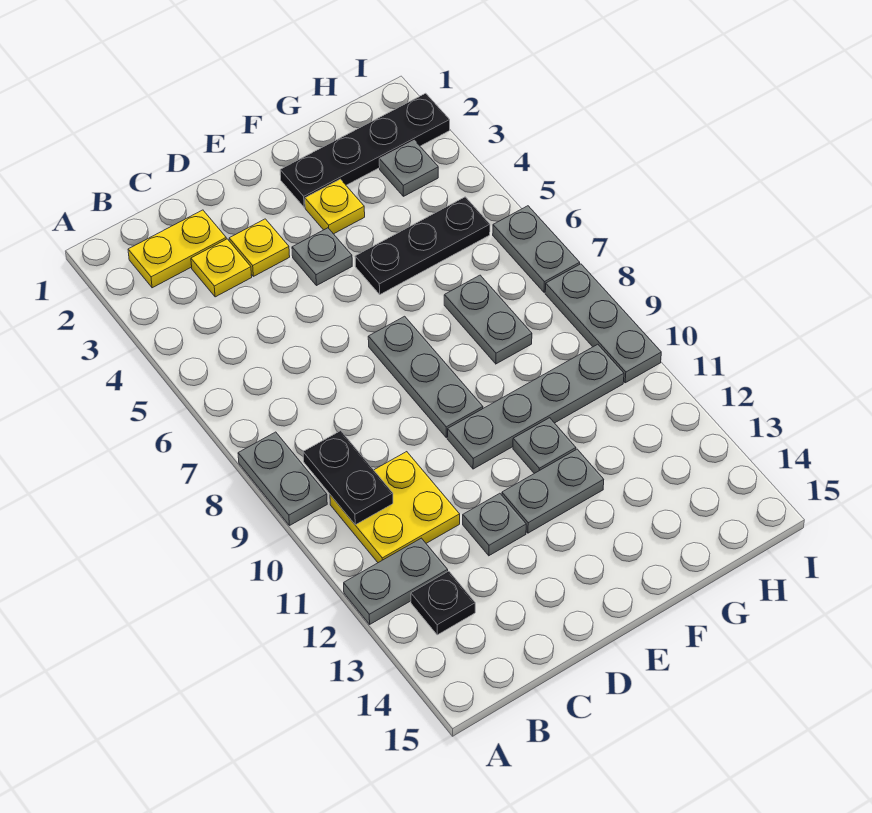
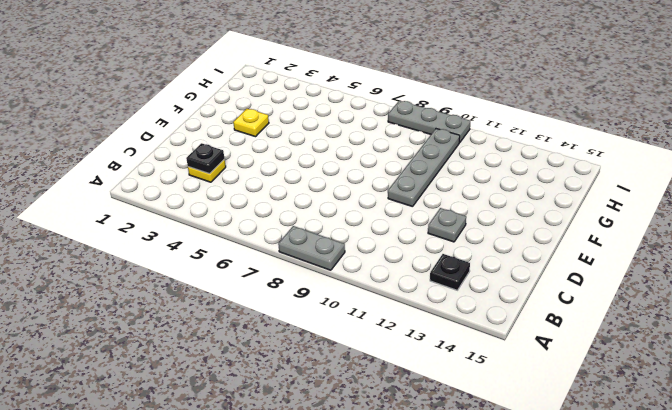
black plate C3 level 2 -> none
none -> grey plate A12:B12 level 1
none -> yellow plate B2:C2 level 1
none -> yellow plate B10:C11 level 1

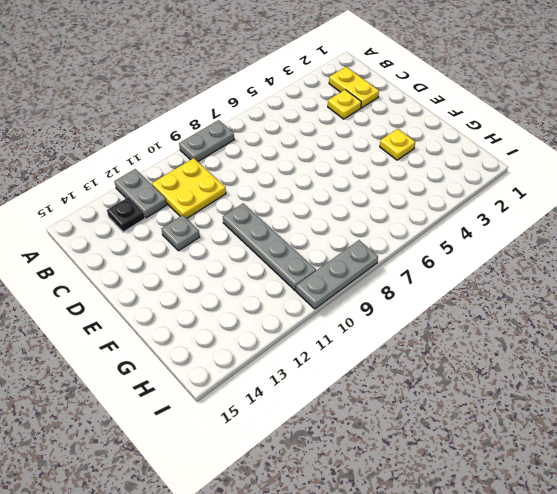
none -> yellow plate D3 level 1
none -> grey plate E4 level 1
none -> grey plate E7:E9 level 1

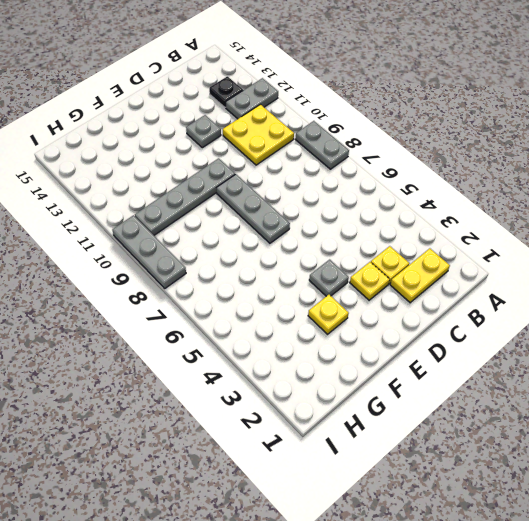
none -> grey plate E12:F12 level 1
none -> black plate F2:I2 level 1
none -> black plate F5:H5 level 1

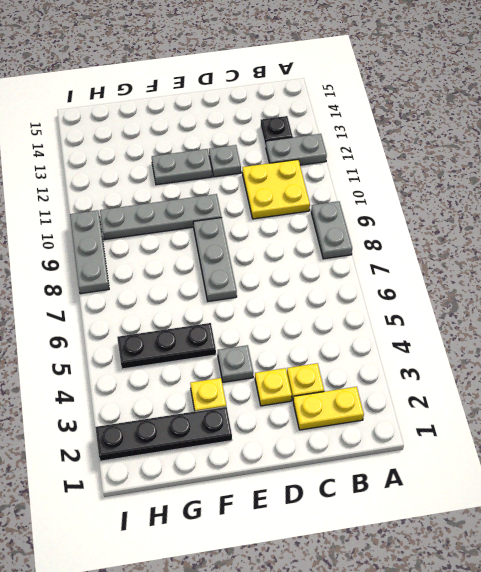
none -> grey plate F11 level 1
none -> grey plate G7:G8 level 1
none -> grey plate H3 level 1

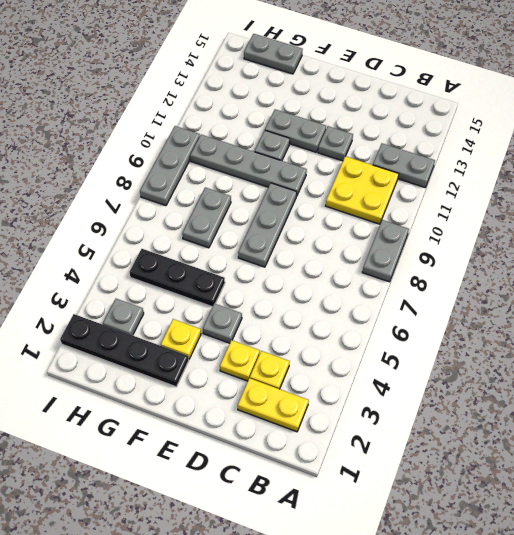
grey plate G15:H15 level 1 -> grey plate I6:I7 level 1
none -> black plate B13 level 1
none -> black plate B9:B10 level 2

